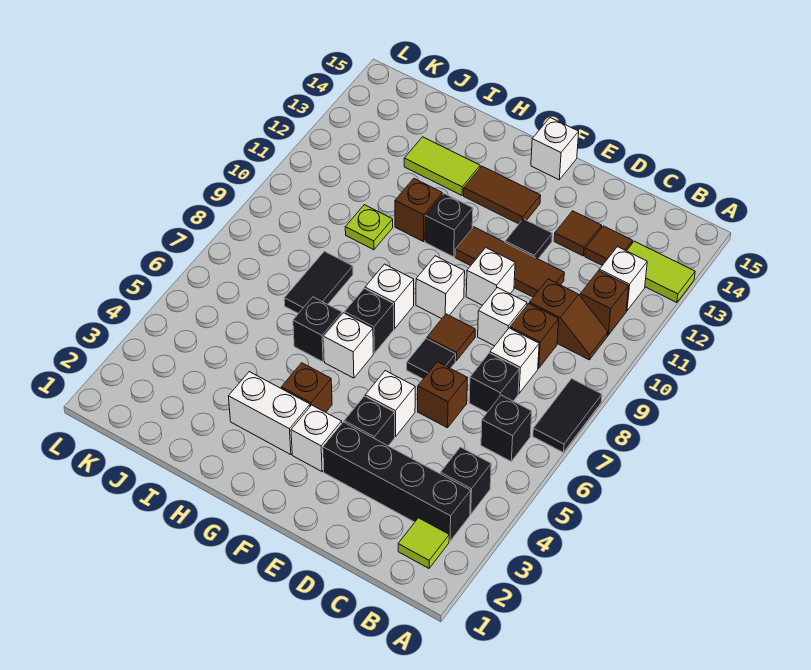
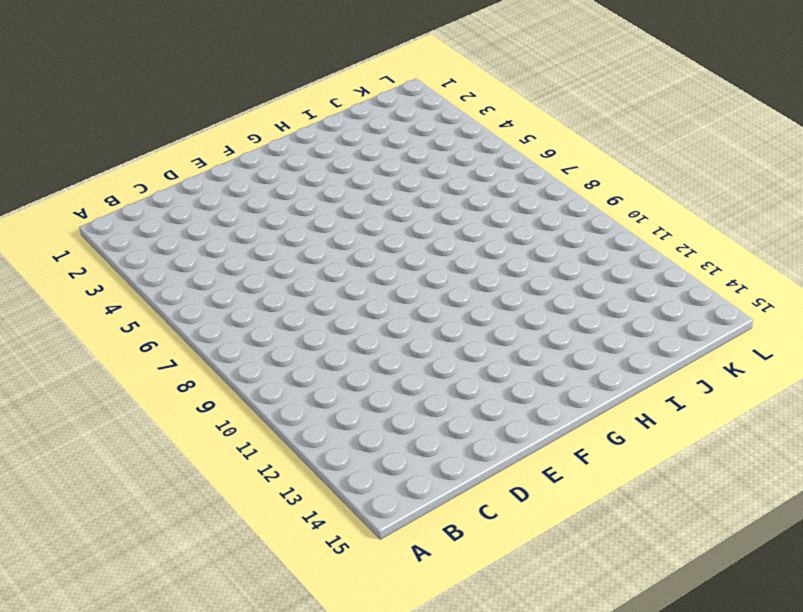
none -> black tile A7:A8 level 1
none -> lime tile A13:B13 level 1
none -> lime tile B2 level 1
none -> black brick B3:E3 level 1

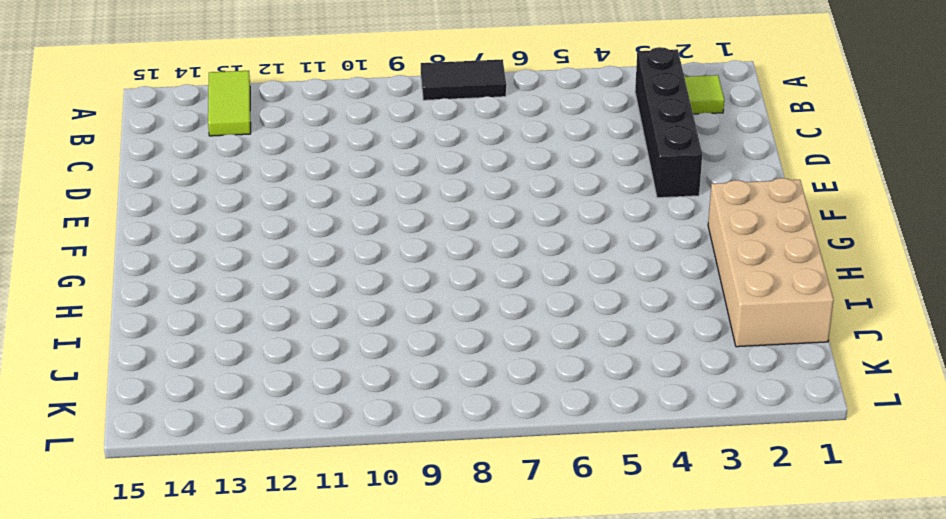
tan brick G1:J2 level 1 -> none
none -> black brick B4 level 1
none -> black brick B6 level 1
none -> brown slope B10:C10 level 1 top C
none -> brown brick B11 level 1

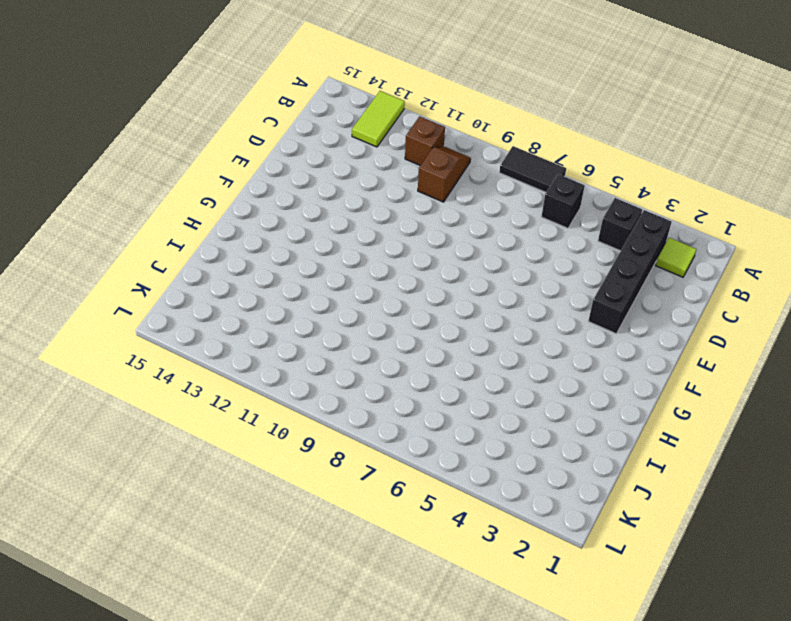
none -> white brick B12 level 1
none -> black brick C7 level 1
none -> white brick C8 level 1
none -> brown brick C9 level 1

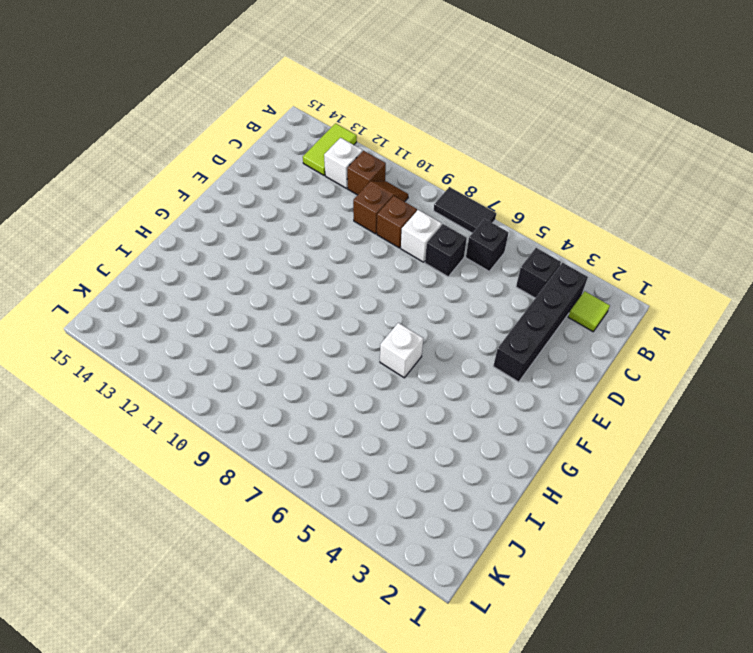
none -> brown tile C13 level 1
none -> brown brick D6 level 1
none -> white brick D9 level 1
none -> brown tile D11:F11 level 1

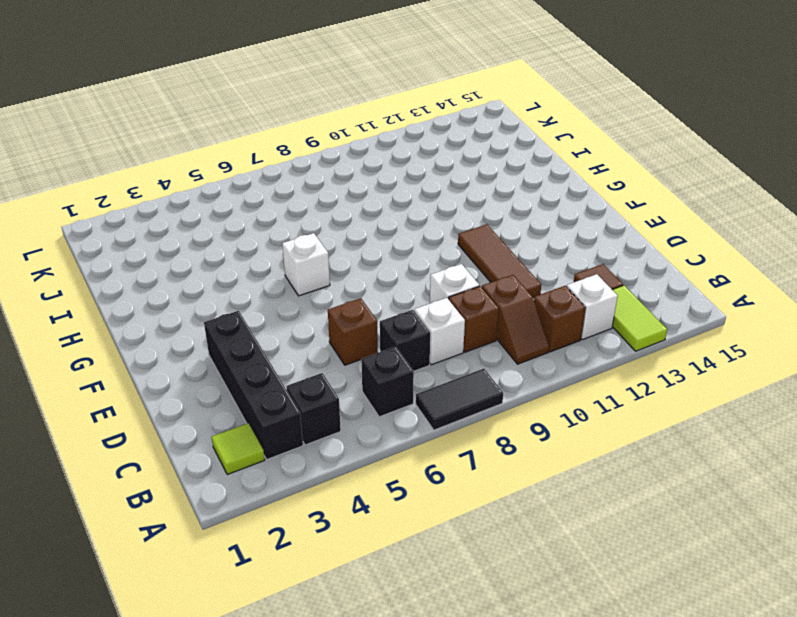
none -> brown tile D13 level 1
none -> black brick E4 level 1
none -> white brick E5 level 1
none -> black tile E7 level 1

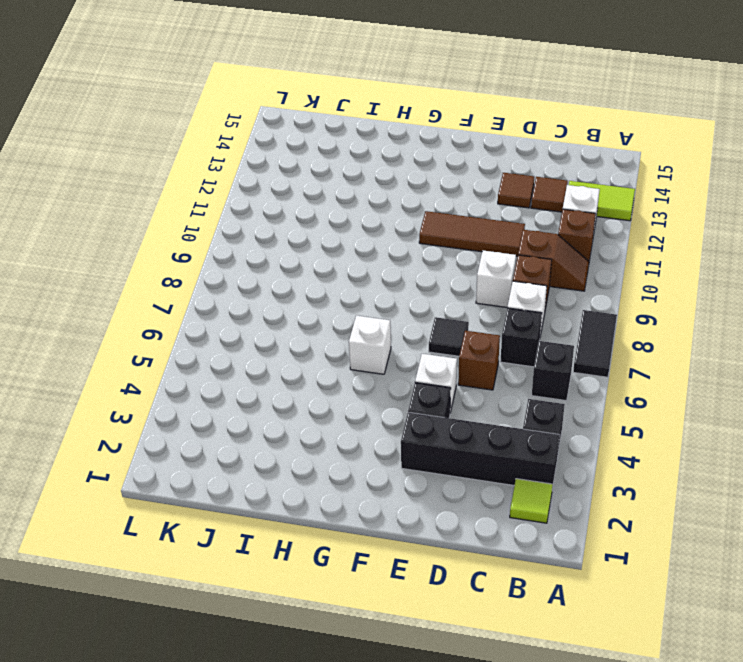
none -> brown tile E8 level 1
none -> white brick E10 level 1
none -> black tile E12 level 1
none -> white brick F3 level 1

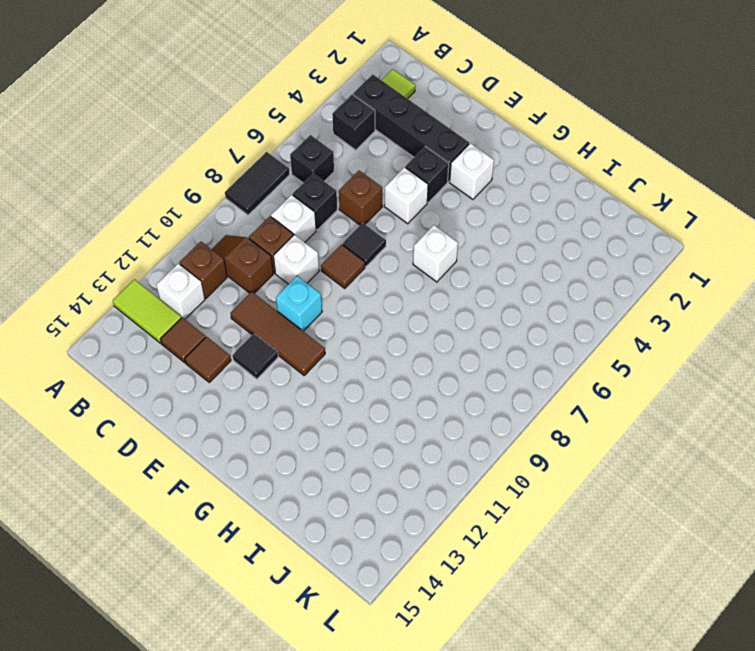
cyan brick E10 level 1 -> white brick E10 level 1
none -> white brick F9 level 1
none -> brown tile F13:G13 level 1
none -> white brick F15 level 1
none -> white brick G3:H3 level 1

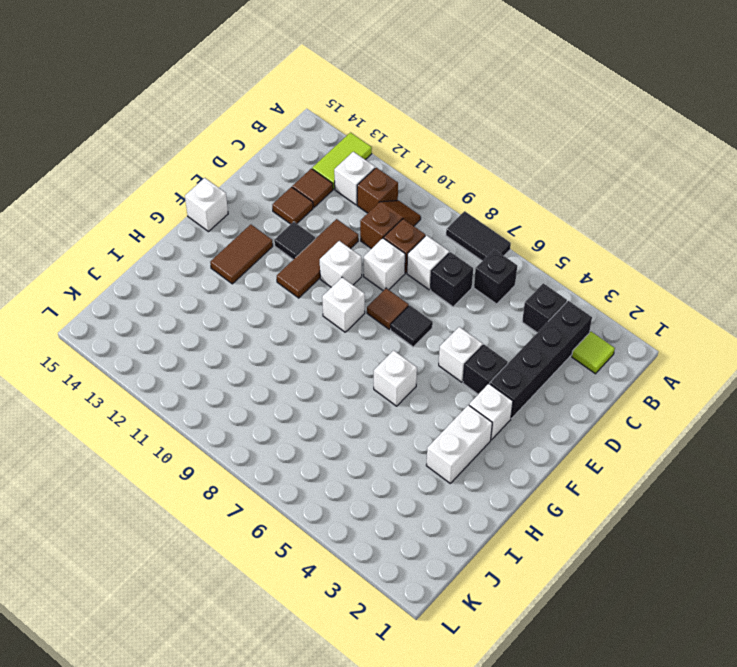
none -> brown brick D6 level 1
none -> brown brick G4 level 1
none -> black brick G7 level 1
none -> white brick G8 level 1

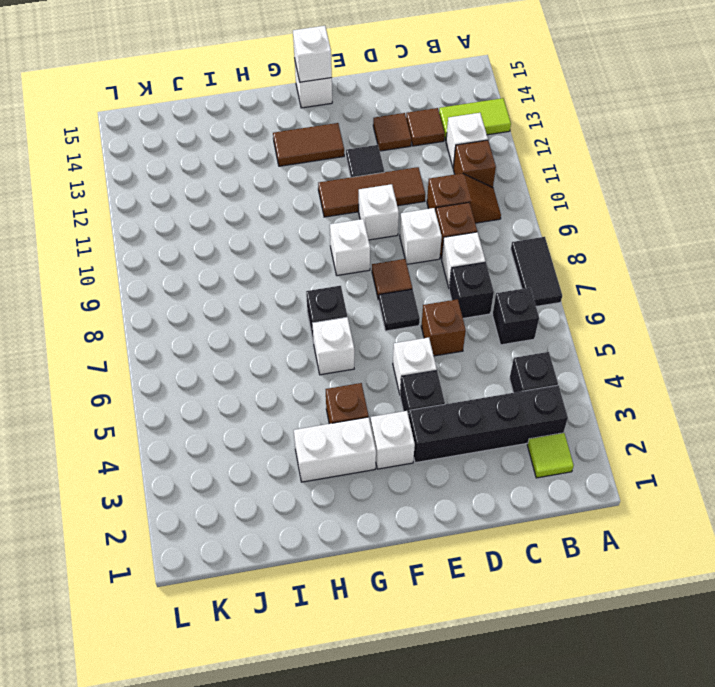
white brick F15 level 2 -> white brick G8 level 1
none -> black brick G11 level 1
none -> black brick H6 level 1
none -> brown brick H11 level 1
none -> lime tile H13:I13 level 1

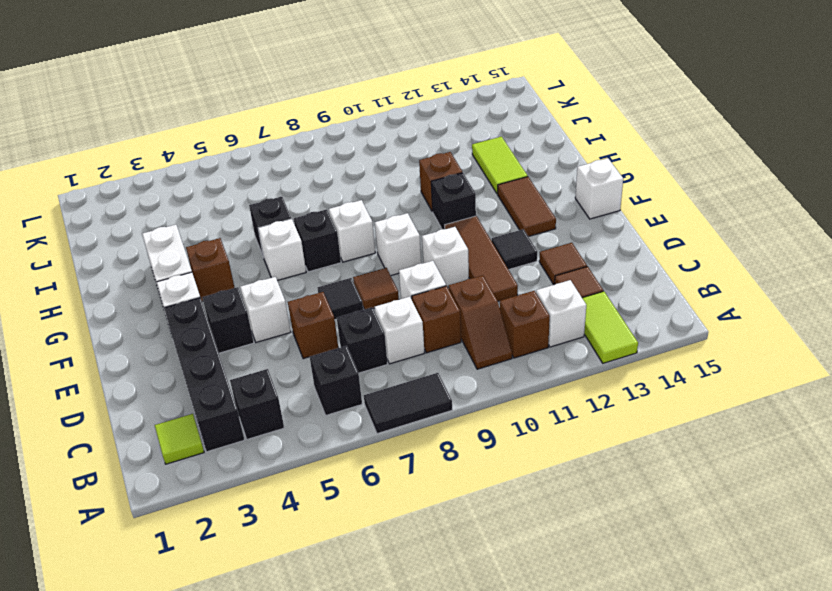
none -> black tile I7:I8 level 1
none -> lime plate I10 level 1

